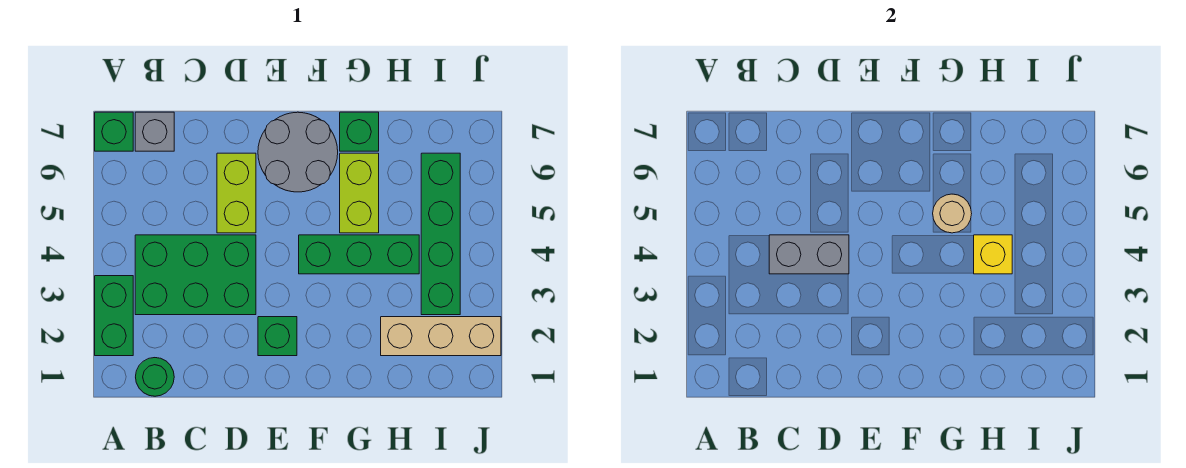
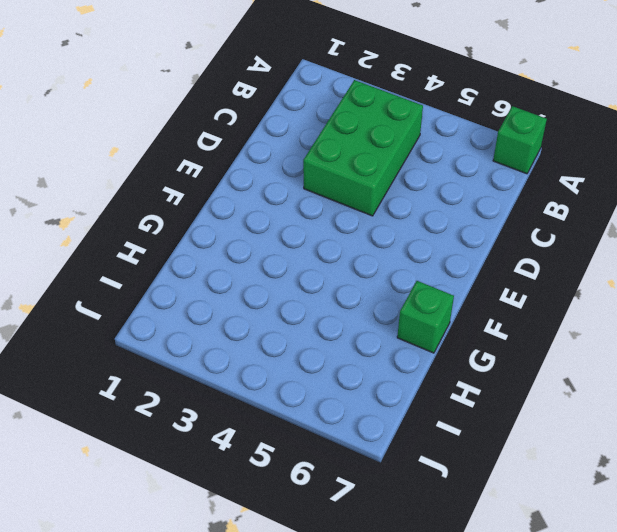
none -> green brick A2:A3 level 1
none -> green round brick B1 level 1
none -> grey brick B7 level 1

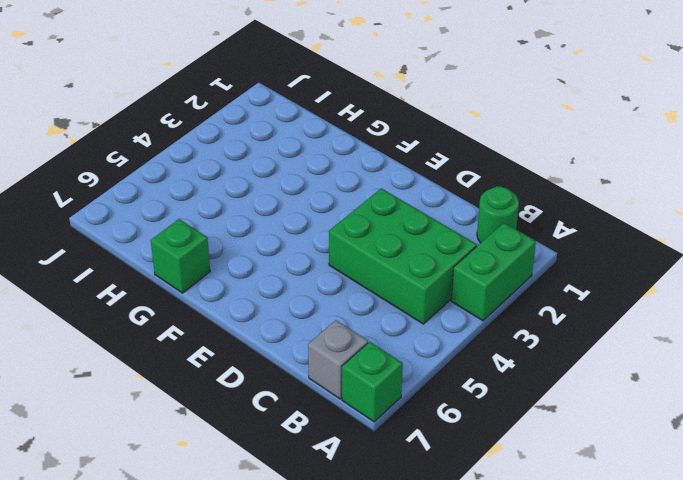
none -> lime brick D5:D6 level 1
none -> green brick E2 level 1
none -> grey round brick E6:F7 level 1

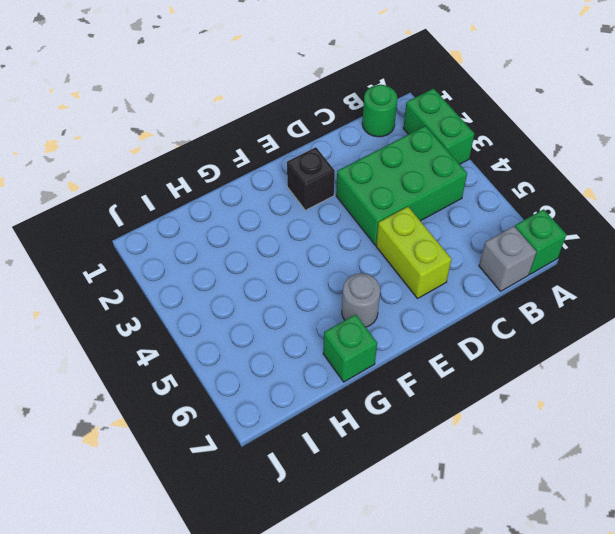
black brick E2 level 1 -> green brick E2 level 1
grey round brick F6 level 1 -> grey round brick E6:F7 level 1
none -> green brick F4:H4 level 1
none -> lime brick G5:G6 level 1
none -> tan brick H2:J2 level 1

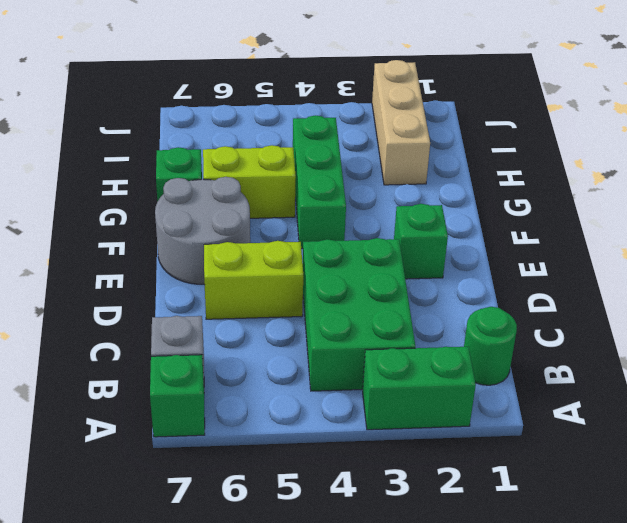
none -> green brick I3:I6 level 1
none -> grey brick C4:D4 level 2
none -> tan round brick G5 level 2

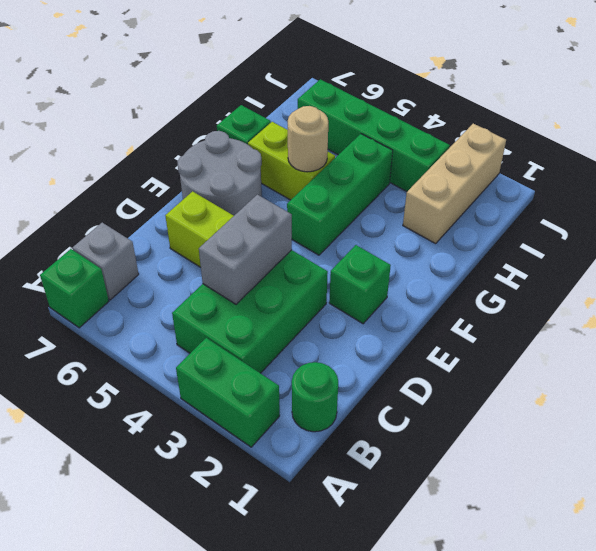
none -> yellow brick H4 level 2

